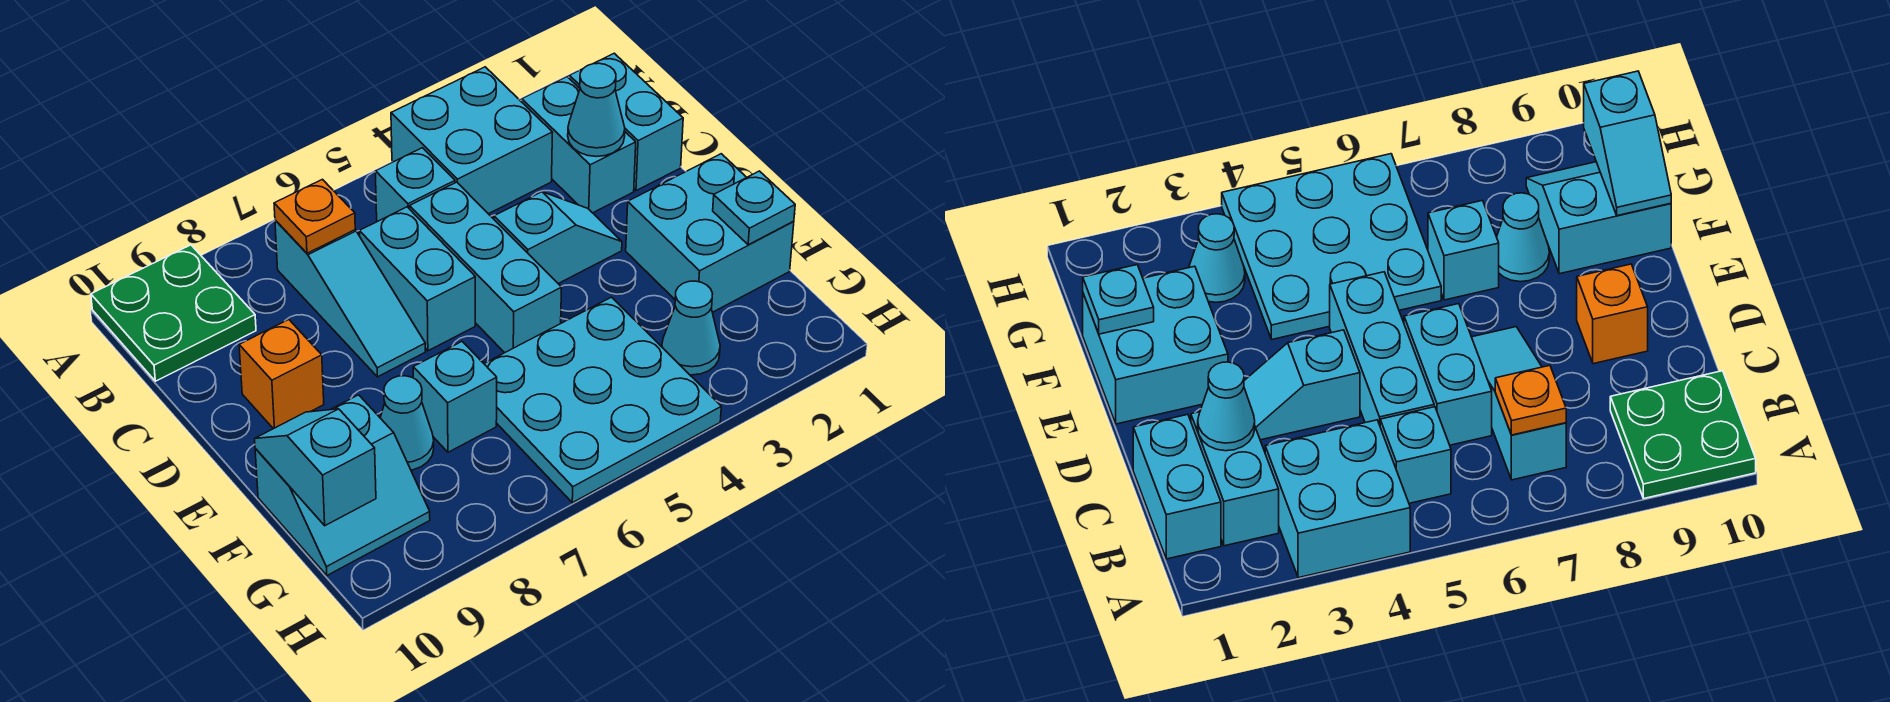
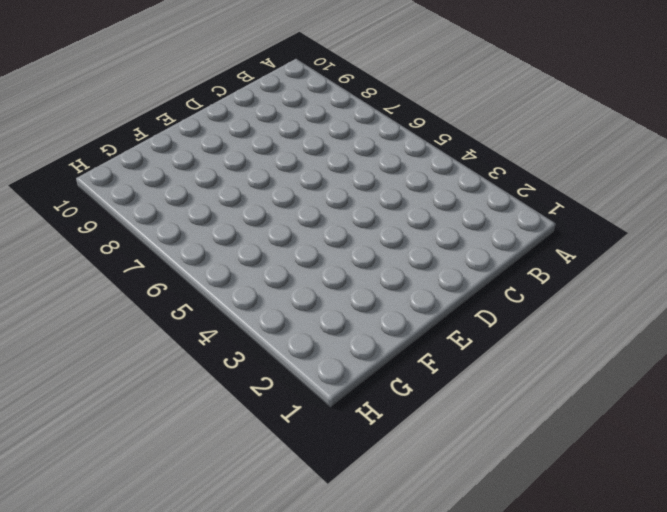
none -> cyan brick A3:B4 level 1
none -> green plate A9:B10 level 1
none -> cyan brick B1:C1 level 1

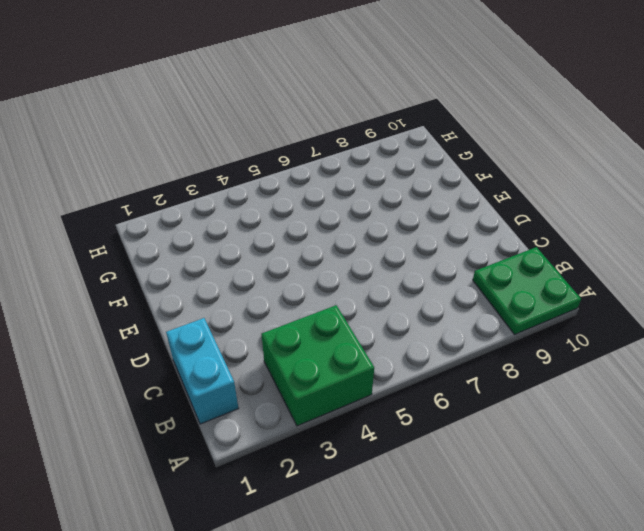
green brick A3:B4 level 1 -> cyan brick A3:B4 level 1
none -> cyan brick B2:C2 level 1
none -> cyan brick B5 level 1
none -> cyan slope B7:D7 level 1 top B

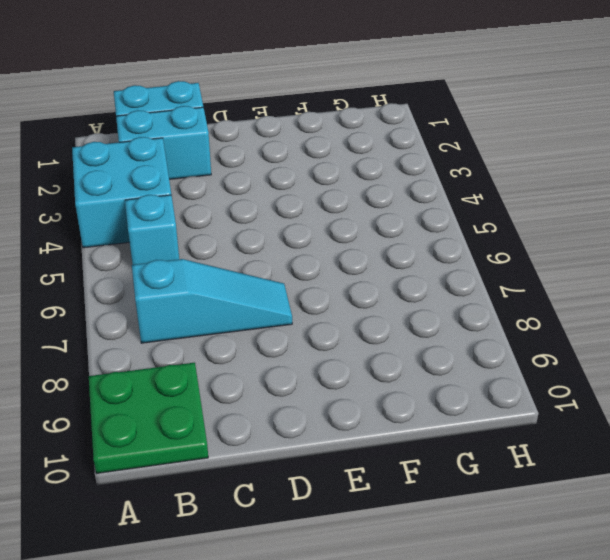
none -> cyan brick C5:E5 level 1
none -> cyan brick C6:D6 level 1
none -> cyan slope D3:D4 level 1 top 4

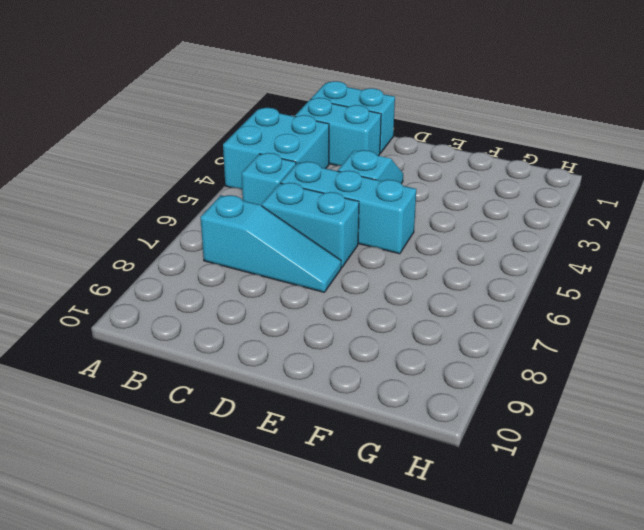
none -> green plate A9:B10 level 1
none -> orange brick D9 level 1
none -> cyan brick E1:F2 level 1

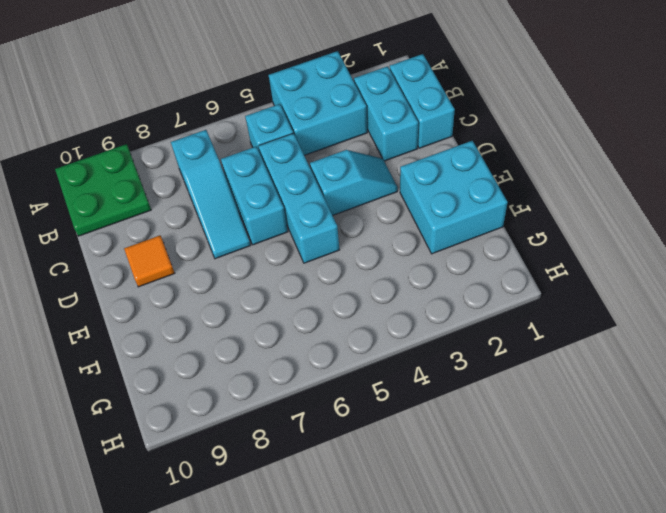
orange tile D9 level 1 -> orange brick D9 level 1
none -> cyan plate F4:H6 level 1
none -> cyan brick F7 level 1
none -> cyan cone F8 level 1

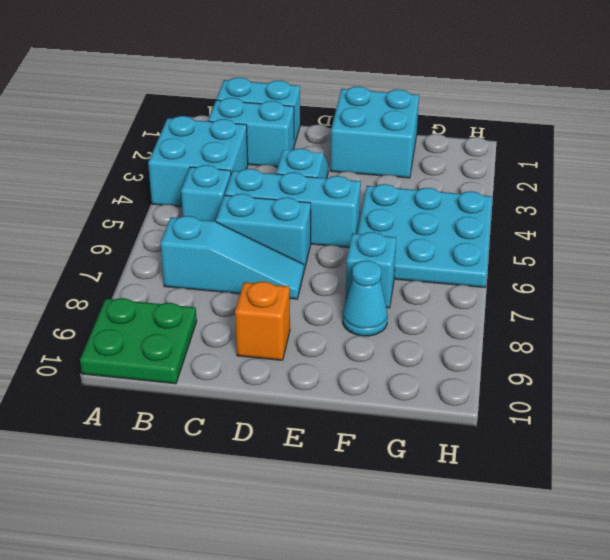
none -> cyan slope F9:G10 level 1 top F
none -> cyan cone G3 level 1
none -> orange plate B7 level 2

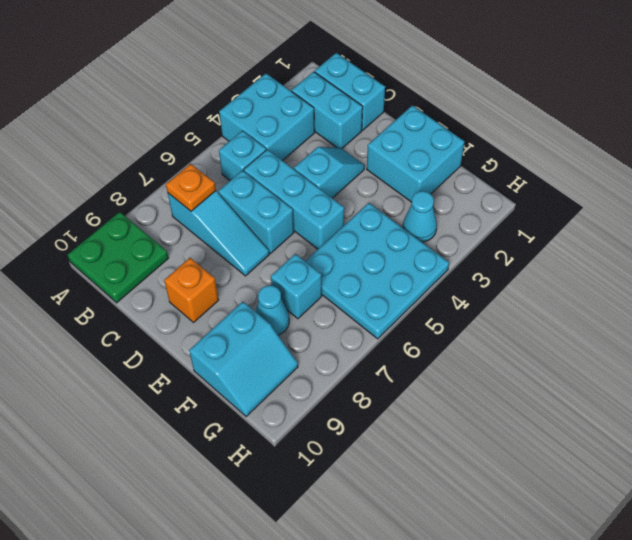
none -> cyan cone C2 level 2
none -> cyan plate F1 level 2
none -> cyan slope F10:G10 level 2 top G

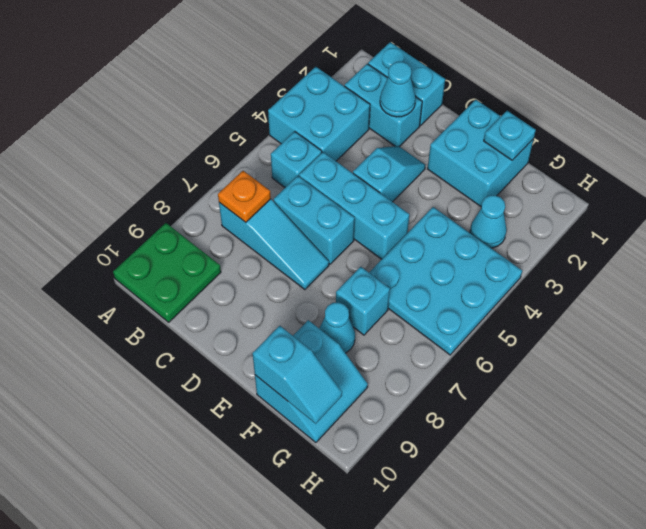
cyan slope F10:G10 level 2 top F -> cyan slope F10:G10 level 2 top G
none -> orange brick D9 level 1

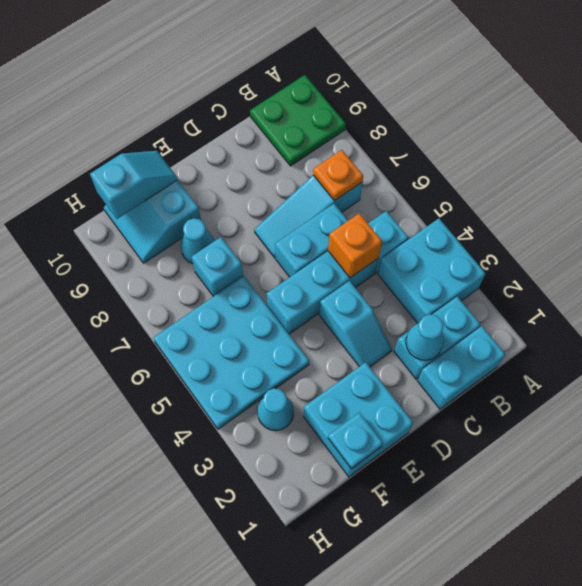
orange brick C5 level 2 -> orange brick D9 level 1

